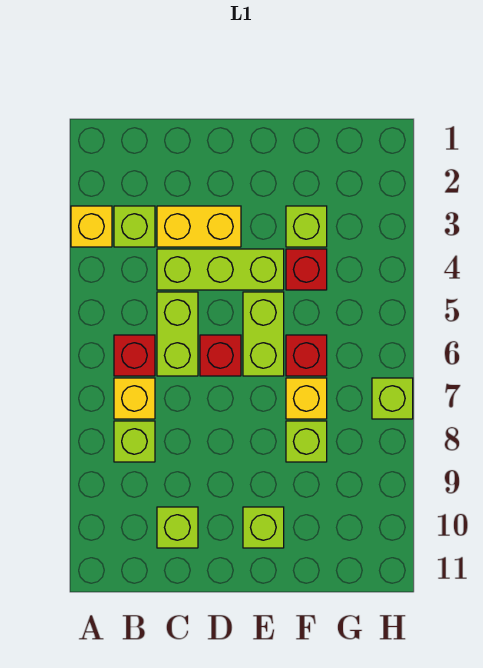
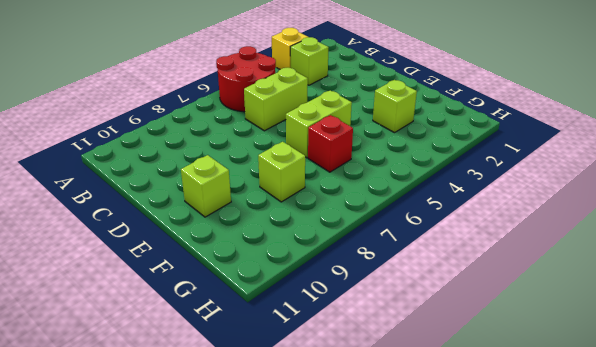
red round brick A5:B6 level 1 -> red brick B6 level 1
none -> yellow brick B7 level 1
none -> lime brick B8 level 1
none -> yellow brick C3:D3 level 1

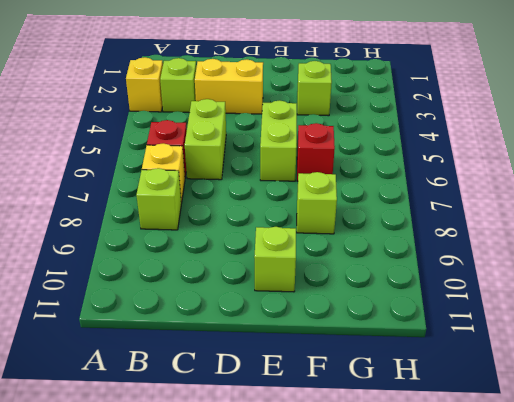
none -> lime brick C4:E4 level 1
none -> lime brick C10 level 1
none -> red brick D6 level 1

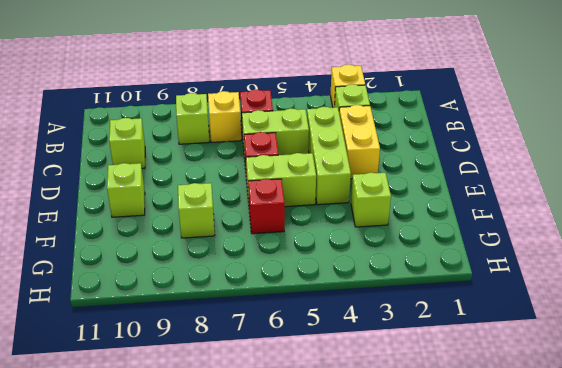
none -> red brick F4 level 1
none -> yellow brick F7 level 1
none -> lime brick H7 level 1

